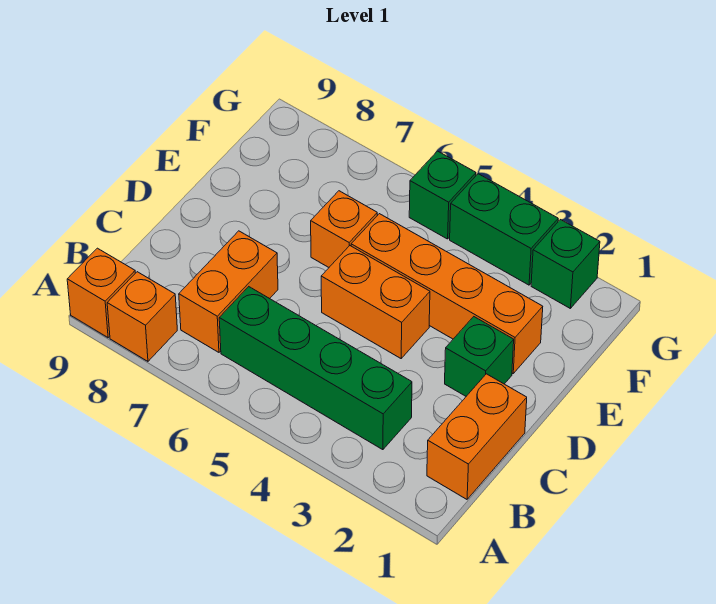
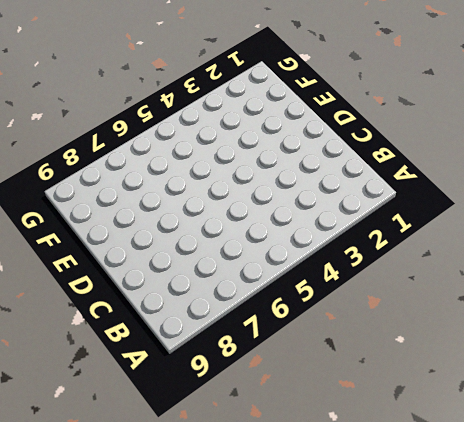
none -> orange brick A8 level 1
none -> orange brick A9 level 1
none -> orange brick B1:C1 level 1

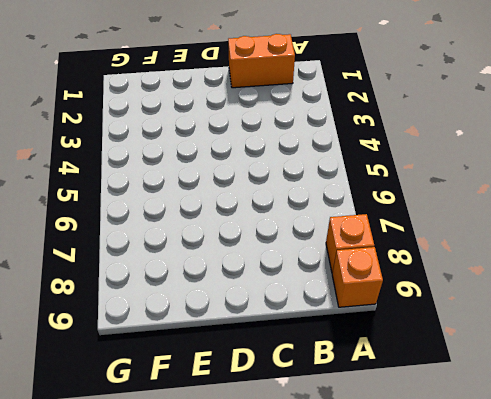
none -> green brick B3:B6 level 1
none -> orange brick B7:C7 level 1
none -> green brick D2 level 1

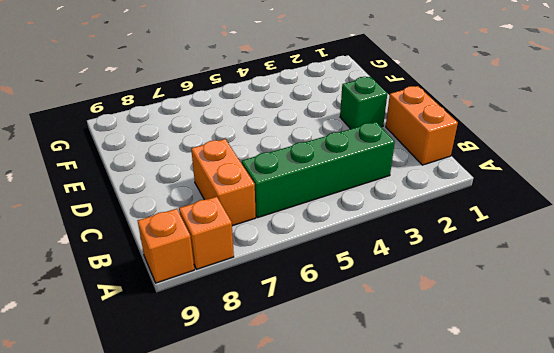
none -> orange brick D4:D5 level 1
none -> orange brick E2:E5 level 1
none -> orange brick E6 level 1

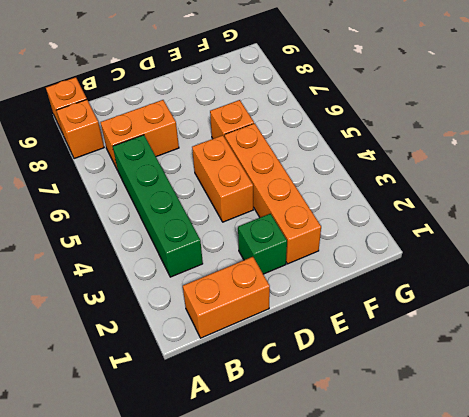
none -> green brick G2 level 1
none -> green brick G3:G4 level 1
none -> green brick G5 level 1

